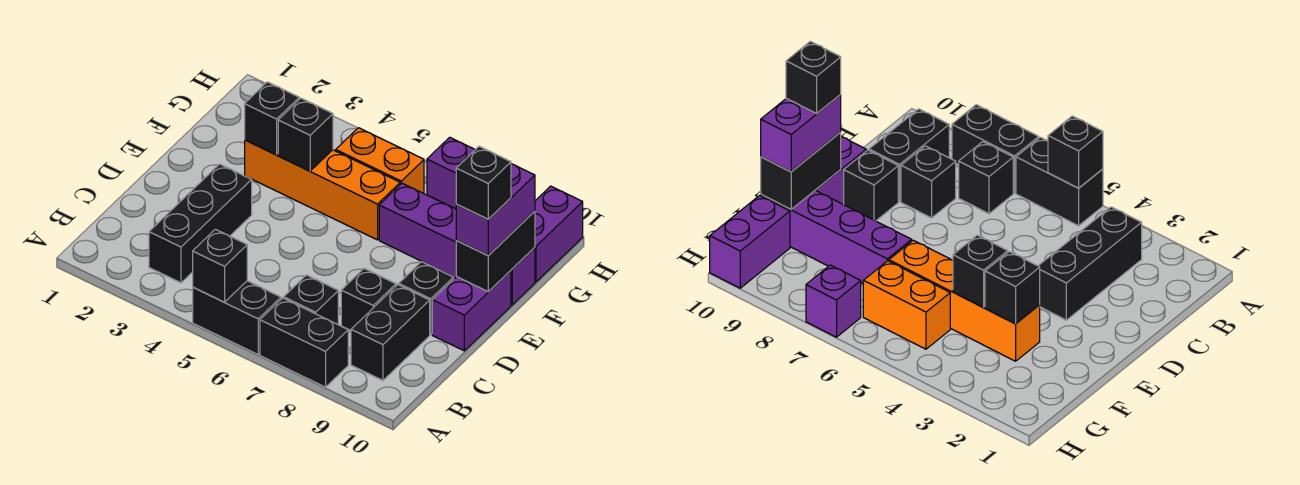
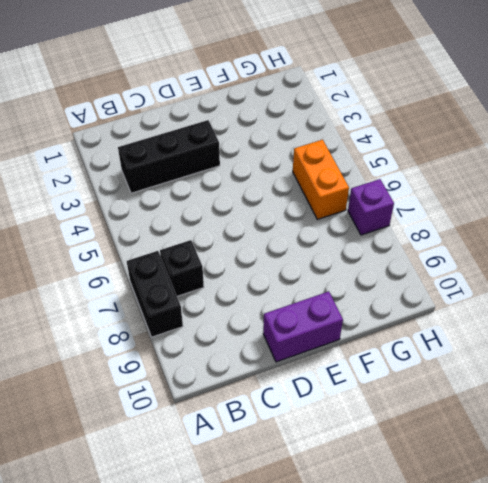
none -> black brick A5:A6 level 1
none -> black brick B9:C9 level 1
none -> black brick C8 level 1

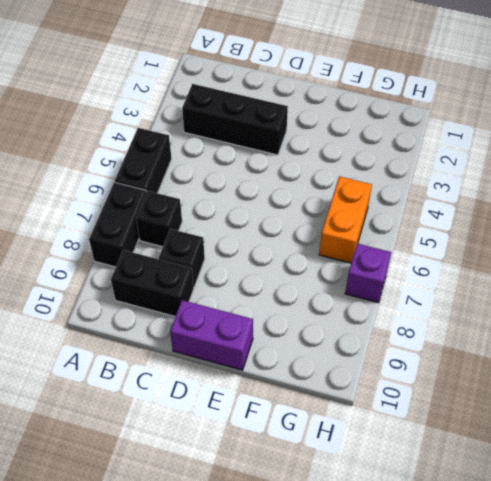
none -> black brick D9 level 1
none -> orange brick F3:F6 level 1
none -> purple brick F7:F10 level 1

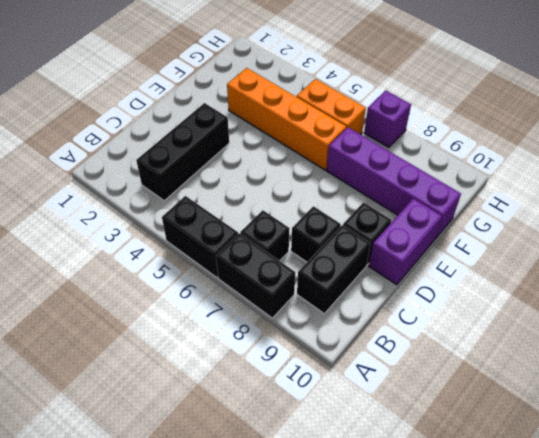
none -> purple brick G10:H10 level 1
none -> black brick A5 level 2
none -> black brick E10:F10 level 2

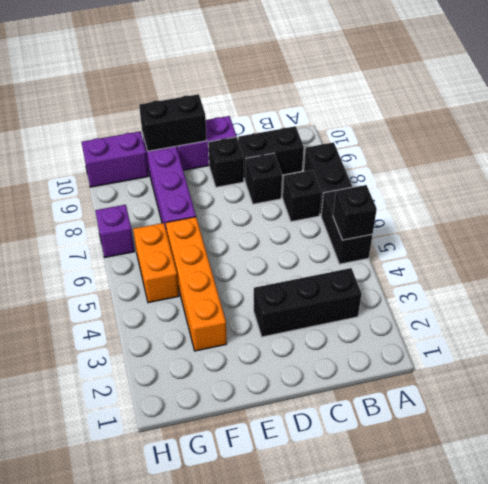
none -> black brick F3 level 2
none -> black brick F4 level 2
none -> purple brick E10:F10 level 3

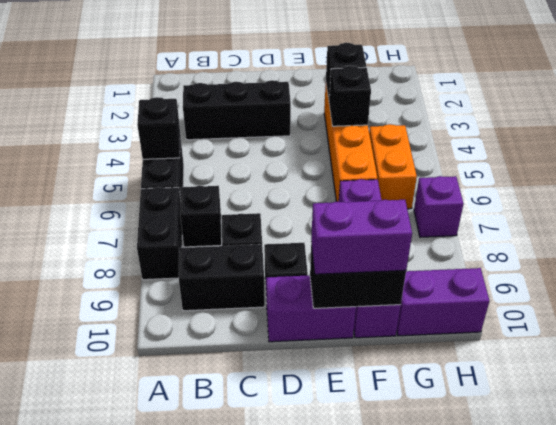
none -> black brick E10 level 4

